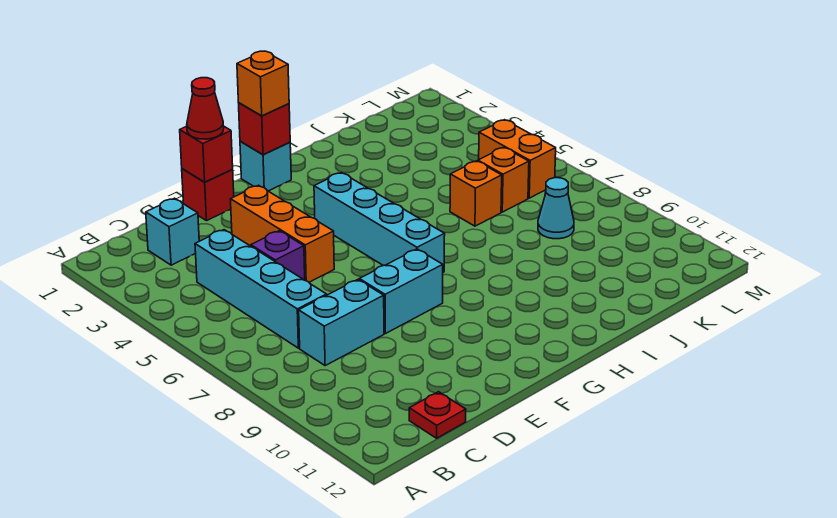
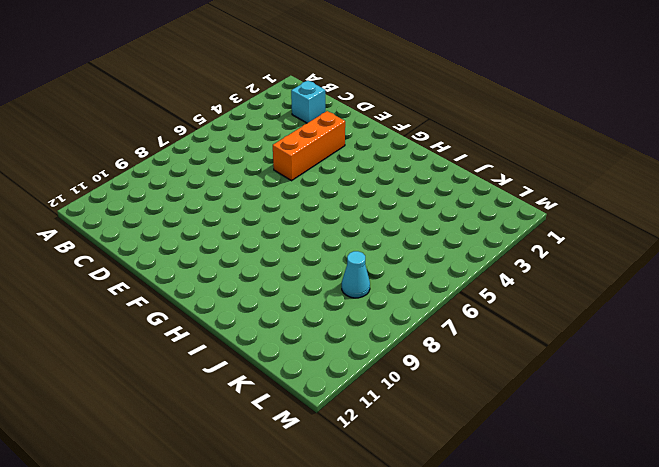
none -> cyan brick C4:C7 level 1
none -> cyan brick C8:D8 level 1
none -> red plate C12 level 1

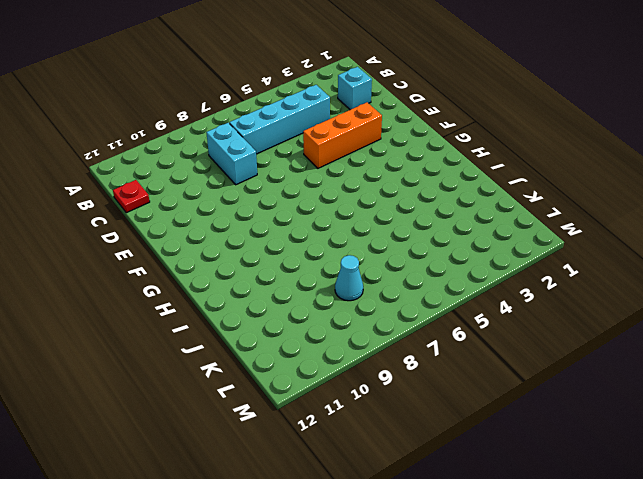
none -> purple brick D5 level 1
none -> red brick E1 level 1
none -> cyan brick E8:F8 level 1

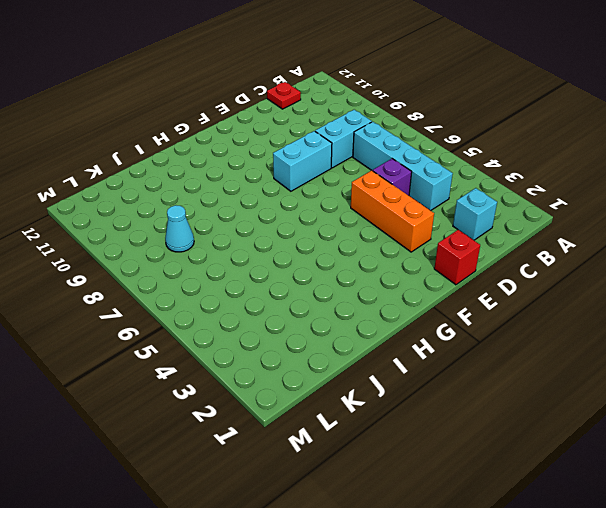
none -> cyan brick G1 level 1
none -> cyan brick G4:G7 level 1
none -> orange brick J6 level 1

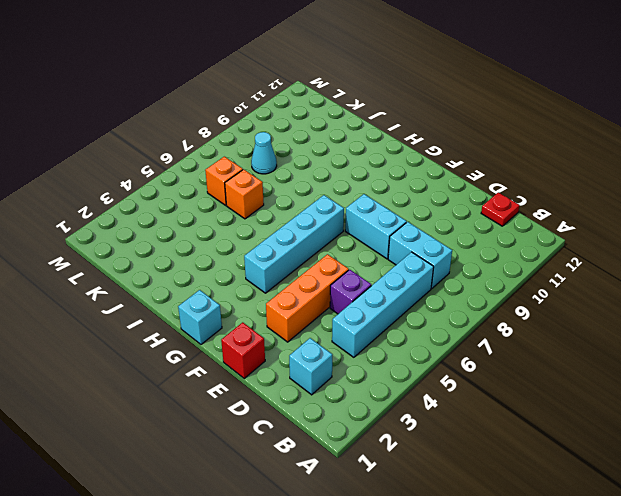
none -> orange brick L5:L6 level 1
none -> red brick E1 level 2
none -> red brick G1 level 2

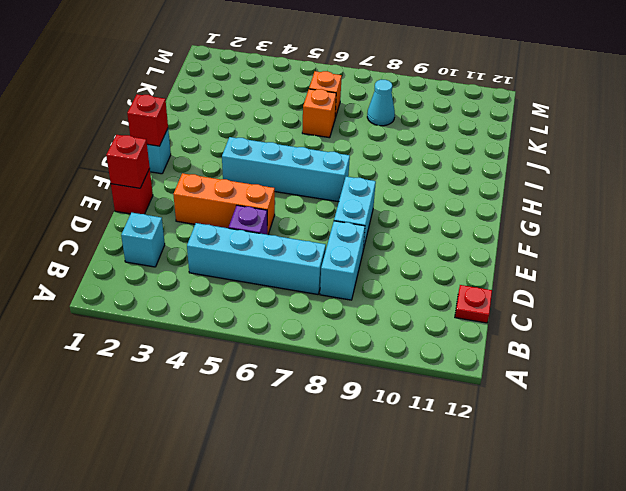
none -> orange brick L5:L6 level 1
none -> red cone E1 level 3
none -> orange brick G1 level 3

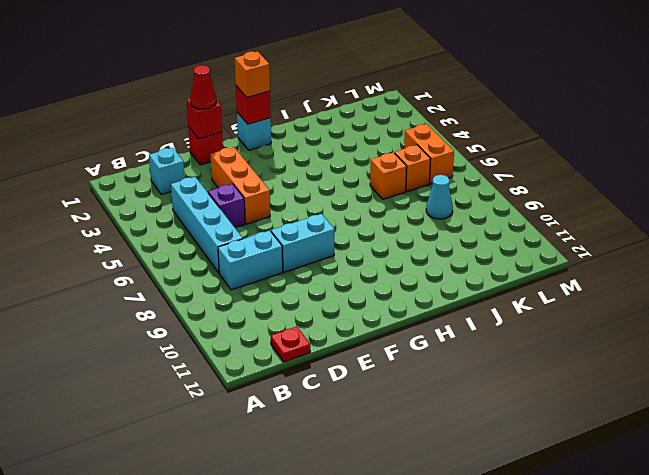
none -> cyan brick G4:G7 level 1

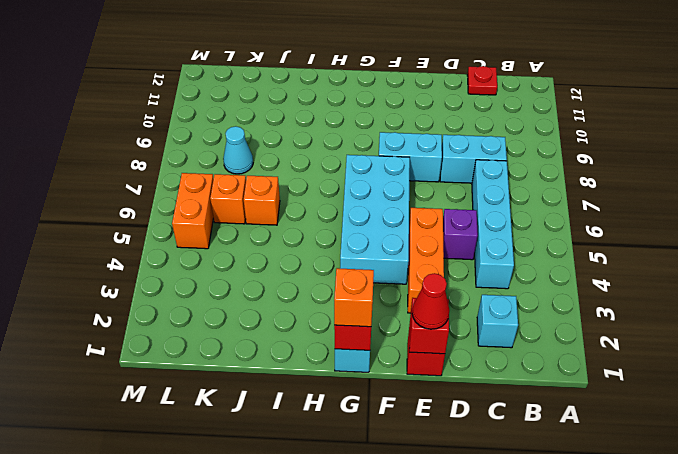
cyan brick F4:G7 level 1 -> cyan brick G4:G7 level 1

